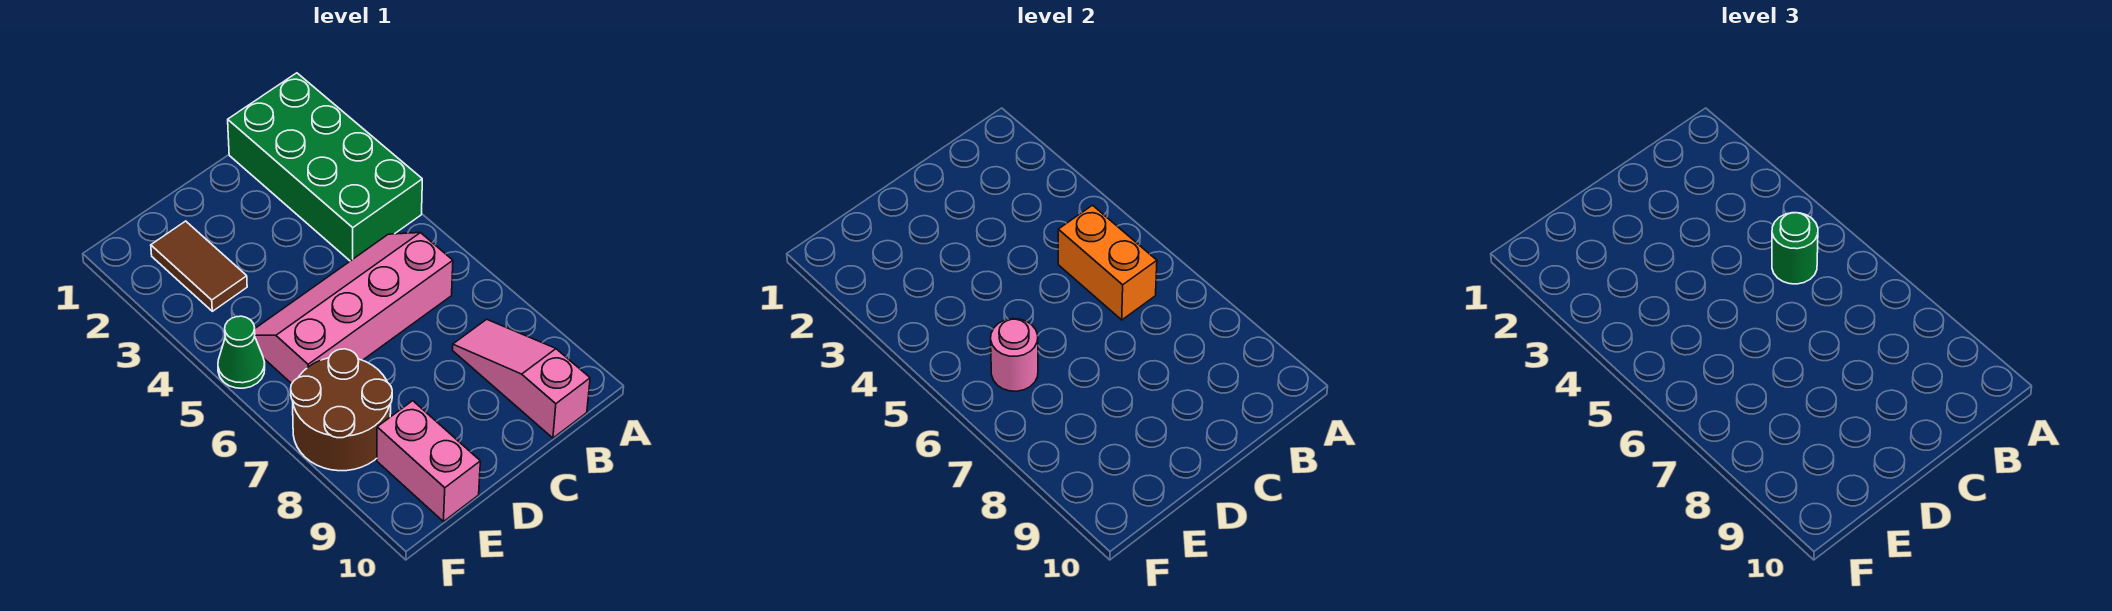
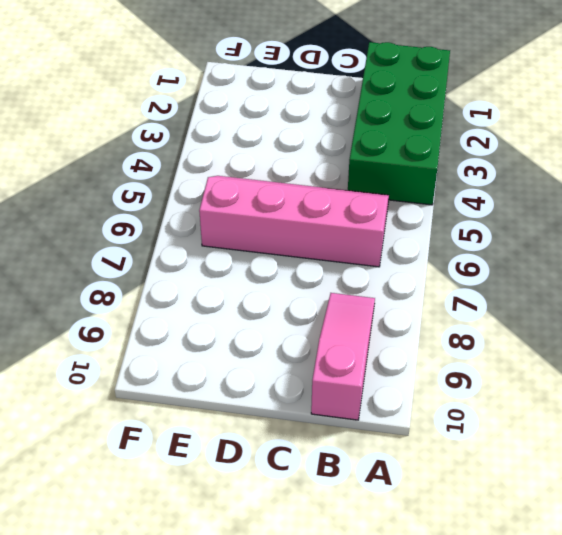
none -> brown tile E2:E3 level 1
none -> brown round brick E7:F8 level 1

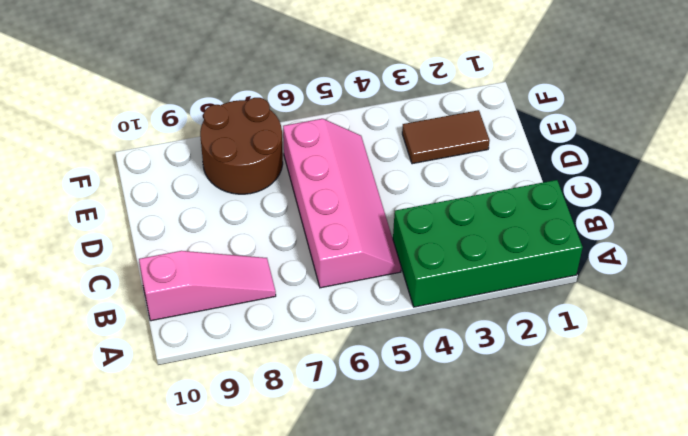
none -> pink brick E9:E10 level 1
none -> green cone F5 level 1

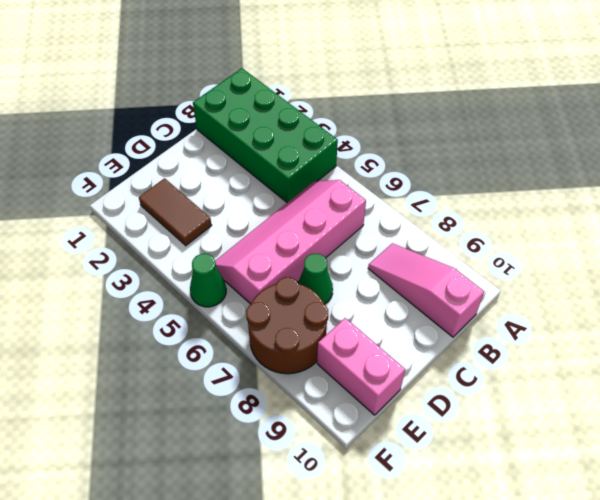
green cone D7 level 1 -> none
none -> orange brick B5:B6 level 2
none -> pink round brick E6 level 2

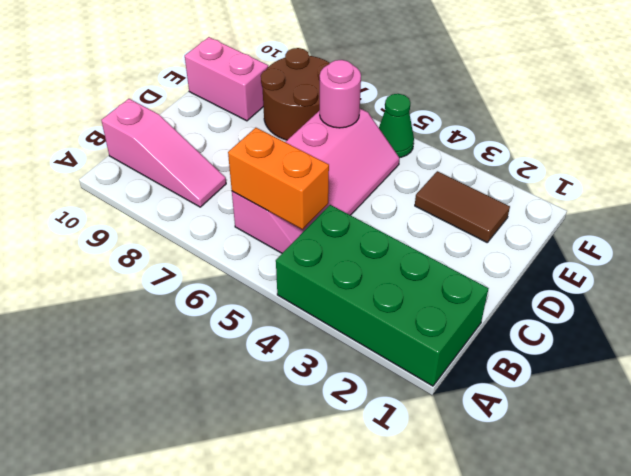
none -> green round brick B5 level 3

